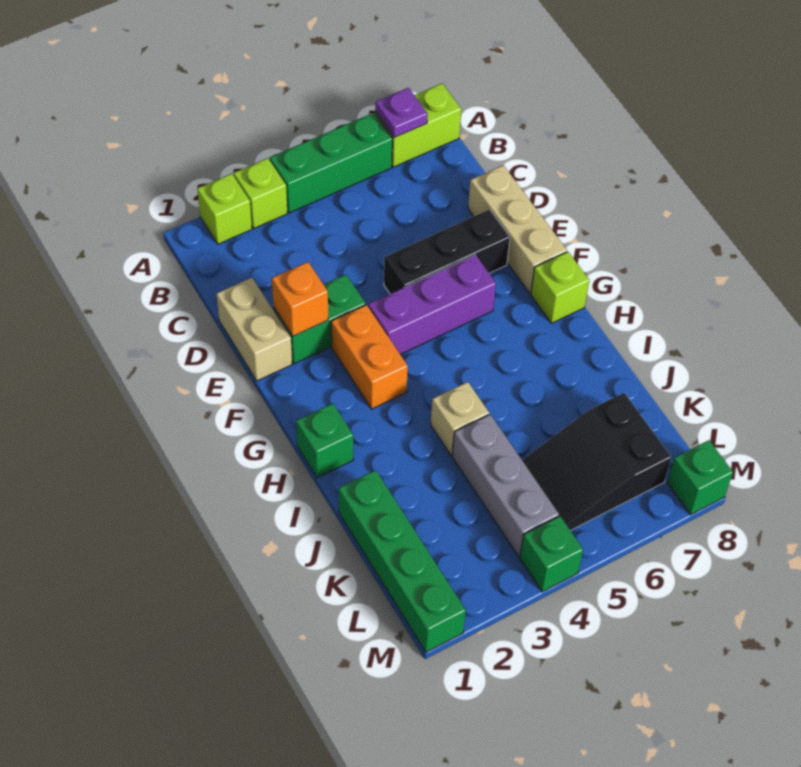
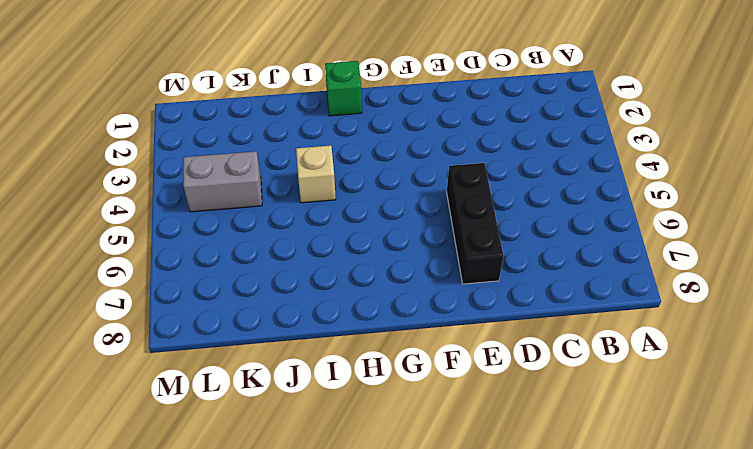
grey brick K4:L4 level 1 -> grey brick J4:L4 level 1
none -> lime brick A2 level 1
none -> lime brick A3 level 1
none -> green brick A4:A6 level 1

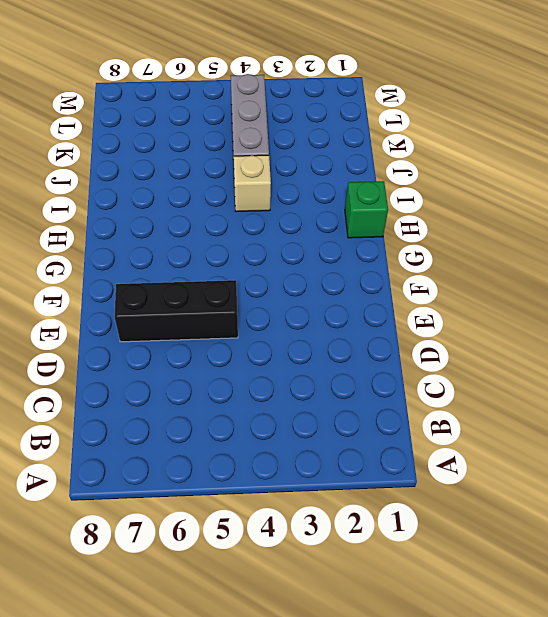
none -> lime brick A2 level 1
none -> lime brick A3 level 1
none -> green brick A4:A6 level 1

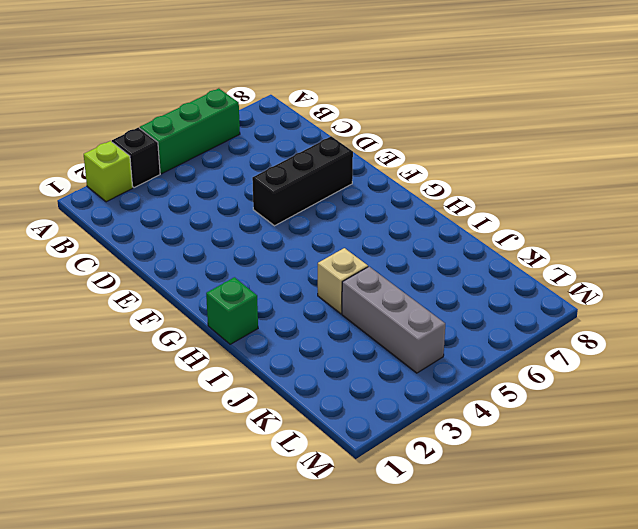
black brick A3 level 1 -> lime brick A3 level 1
none -> lime brick A7:A8 level 1
none -> tan brick D1:E1 level 1
none -> tan brick D8:F8 level 1

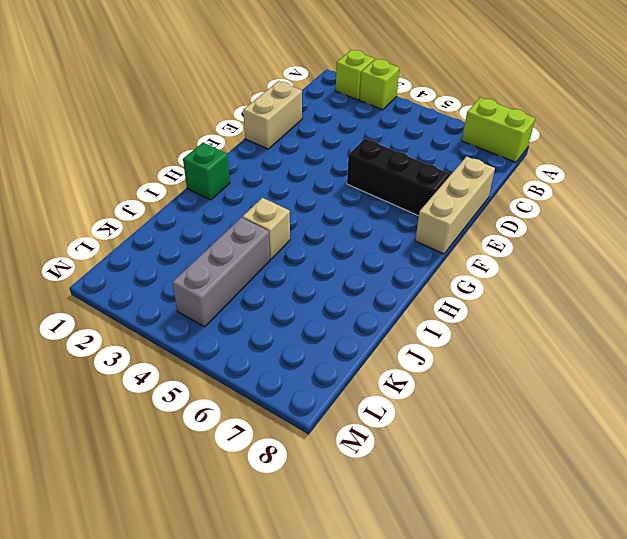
none -> green brick A4:A6 level 1
none -> green brick E2:E3 level 1
none -> orange brick F3:G3 level 1

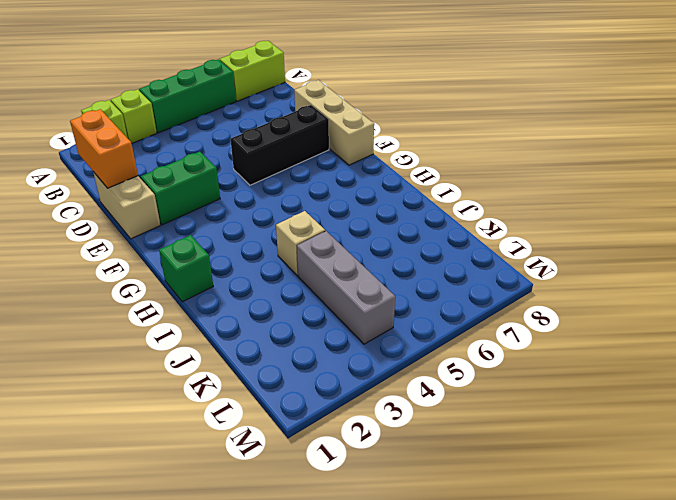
orange brick C1:D1 level 2 -> orange brick F3:G3 level 1
none -> purple brick F4:F6 level 1
none -> lime brick G8 level 1
none -> green brick J1:M1 level 1

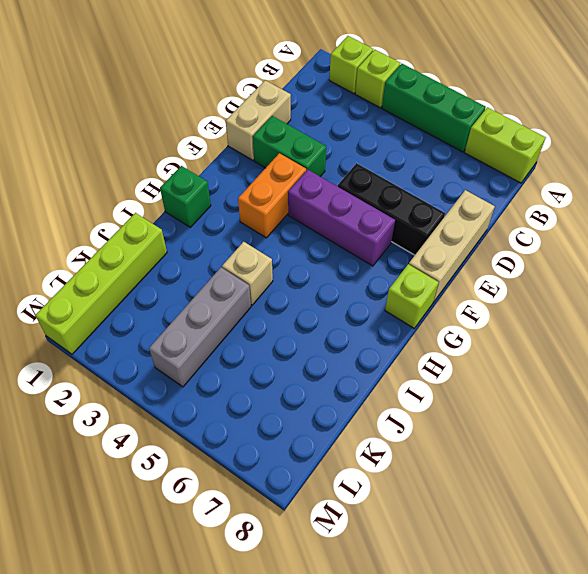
lime brick J1:M1 level 1 -> green brick J1:M1 level 1
none -> black slope K5:L7 level 1 top 7
none -> green brick M4 level 1
none -> green brick M8 level 1

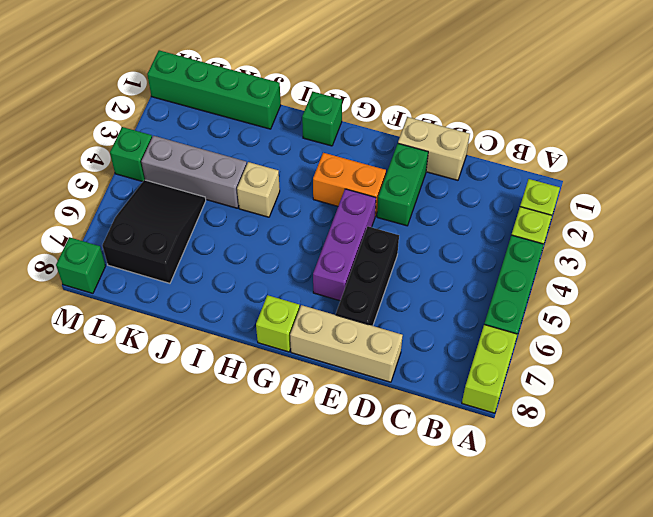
none -> purple plate A7 level 2
none -> orange brick E2 level 2

